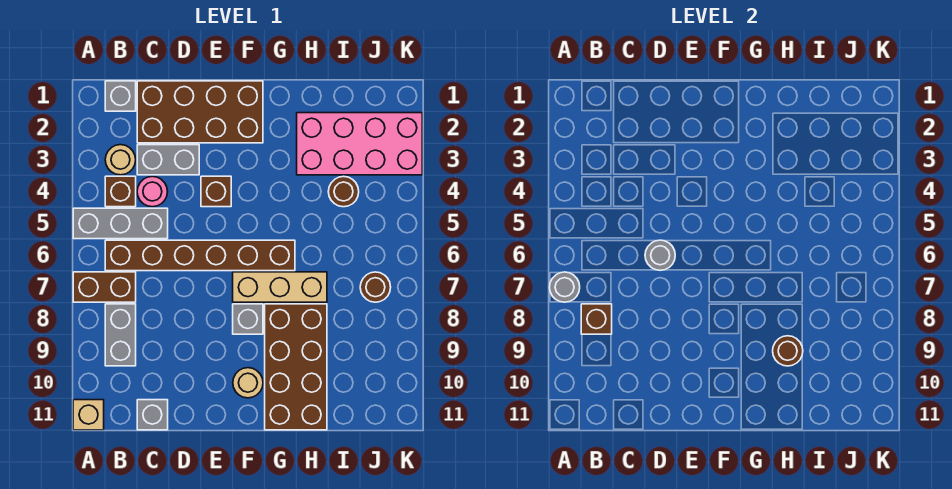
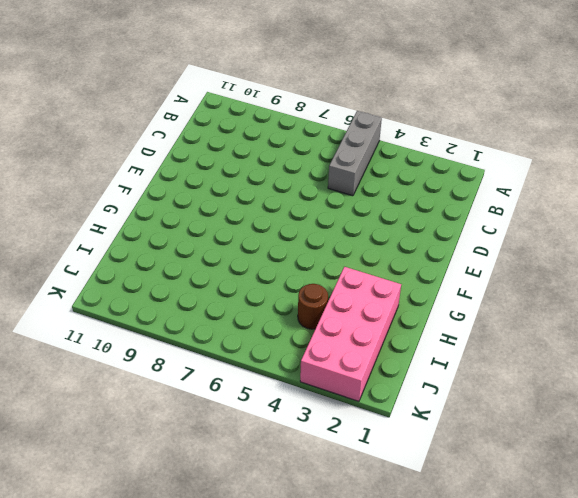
none -> brown brick A7:B7 level 1
none -> tan brick A11 level 1
none -> grey brick B1 level 1

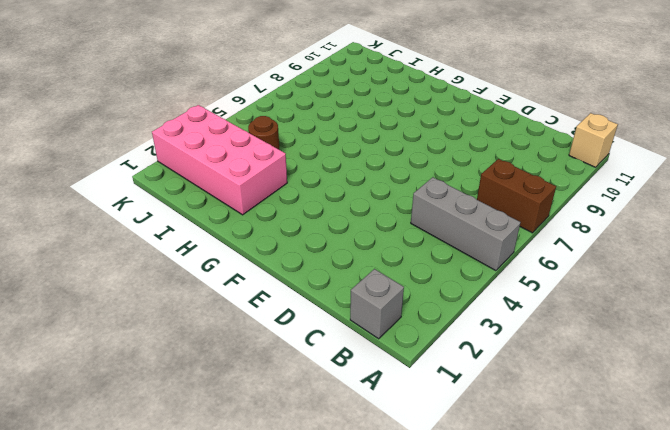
none -> tan round brick B3 level 1
none -> brown brick B4 level 1
none -> brown brick B6:G6 level 1

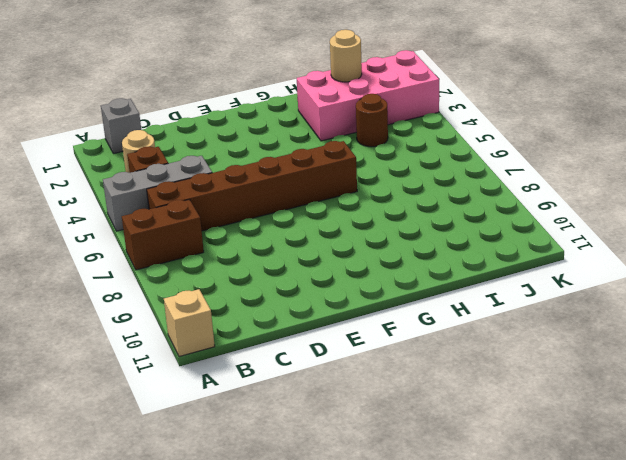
tan round brick I2 level 2 -> tan round brick F10 level 1
none -> grey brick B8:B9 level 1
none -> brown brick C1:F2 level 1
none -> grey brick C3:D3 level 1

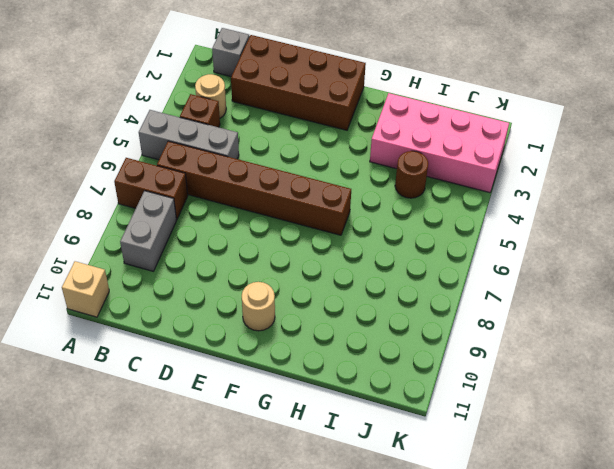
none -> grey brick C3:D3 level 1
none -> pink round brick C4 level 1
none -> grey brick C11 level 1

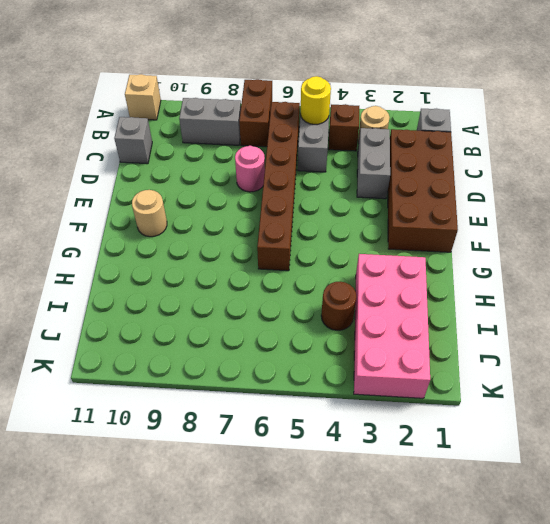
yellow round brick B5 level 2 -> none
pink round brick D7 level 1 -> pink round brick C4 level 1
none -> brown brick E4 level 1
none -> tan brick F7:H7 level 1
none -> grey brick F8 level 1

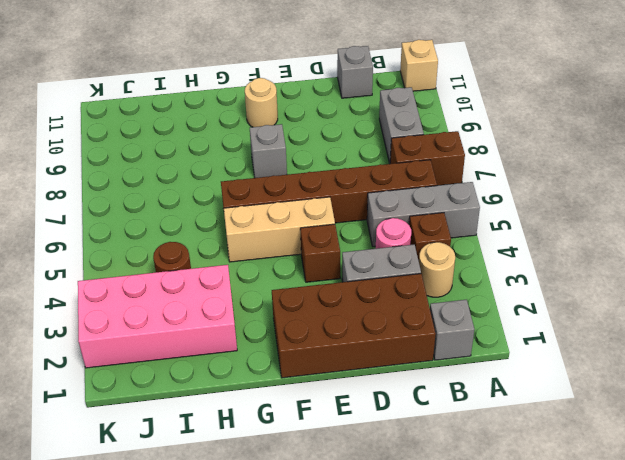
tan brick E5:G5 level 1 -> tan brick F7:H7 level 1
none -> brown brick G8:H11 level 1
none -> brown round brick J7 level 1
none -> grey round brick A7 level 2

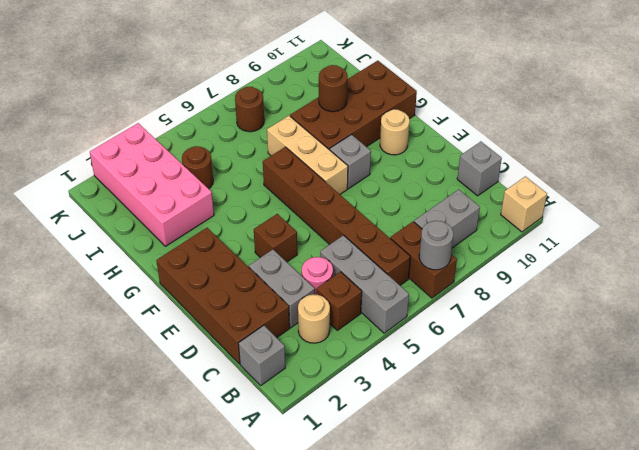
none -> brown brick B8 level 2
none -> grey round brick D6 level 2

